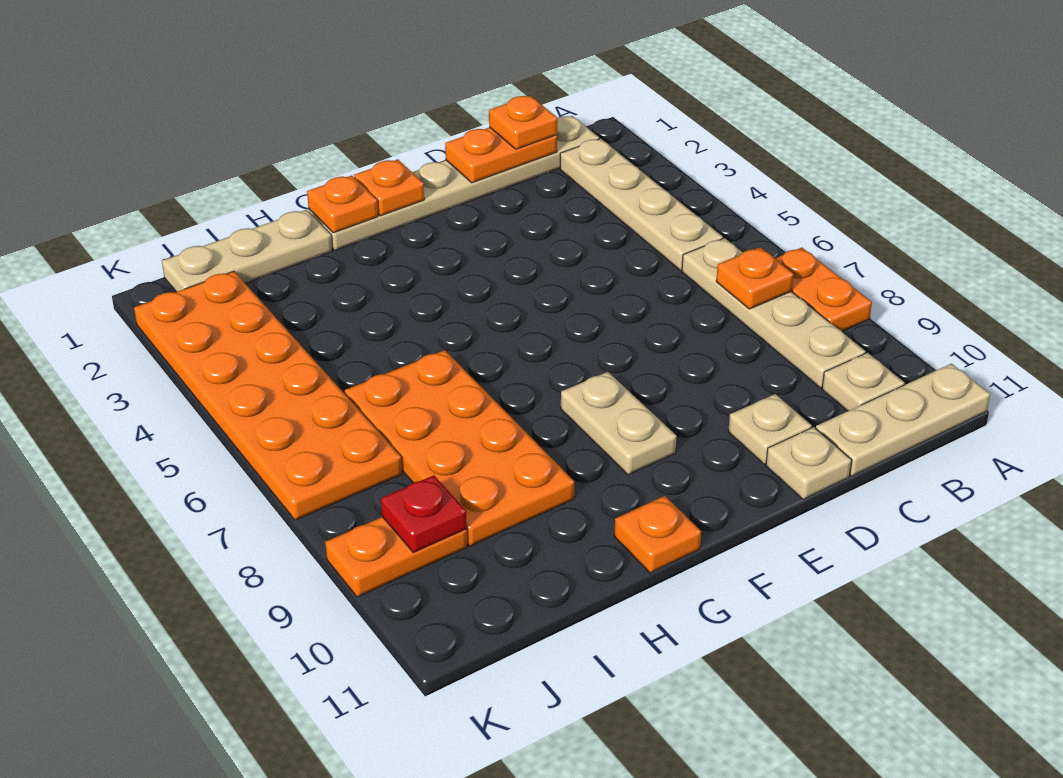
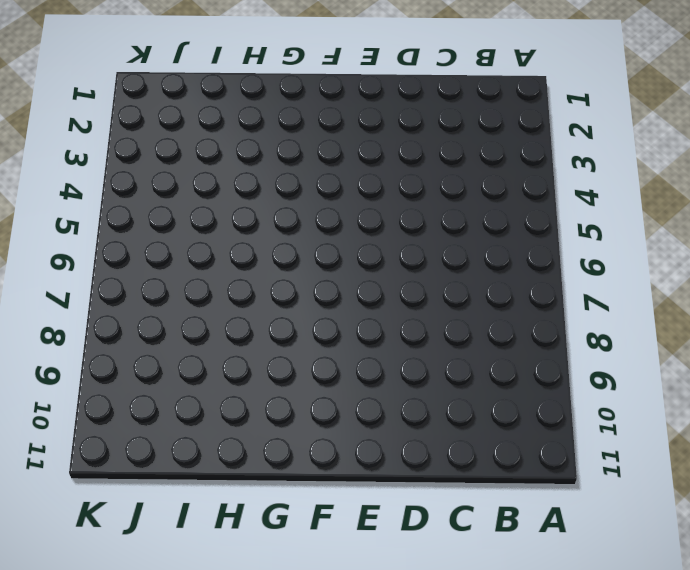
none -> orange plate A7:A8 level 1
none -> tan plate A11:C11 level 1
none -> tan plate B1:G1 level 1

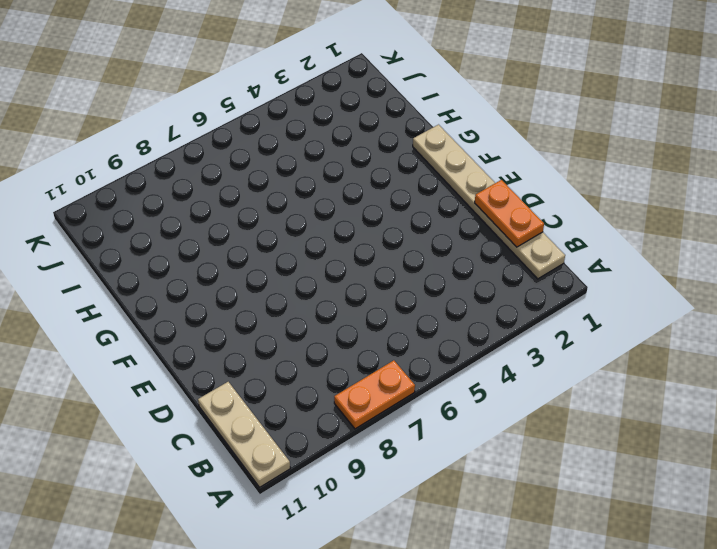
none -> tan plate B2:B5 level 1
none -> tan plate B6:B9 level 1
none -> tan plate B10 level 1

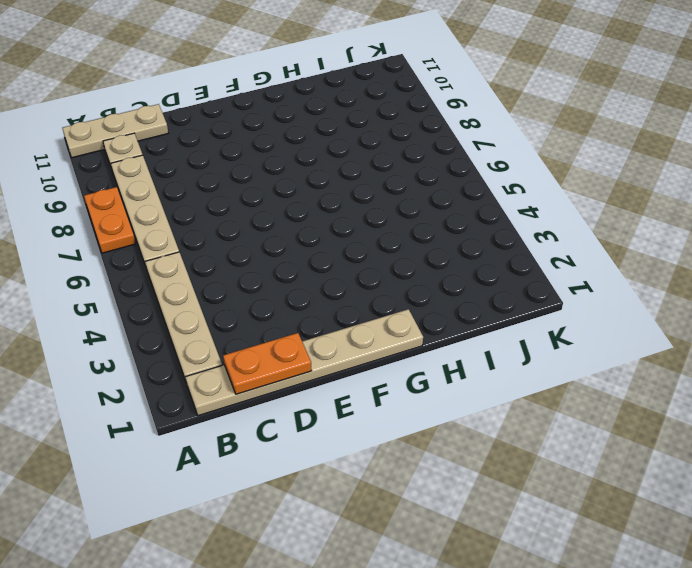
none -> tan plate D10 level 1
none -> tan plate D11 level 1
none -> tan plate F8:F9 level 1

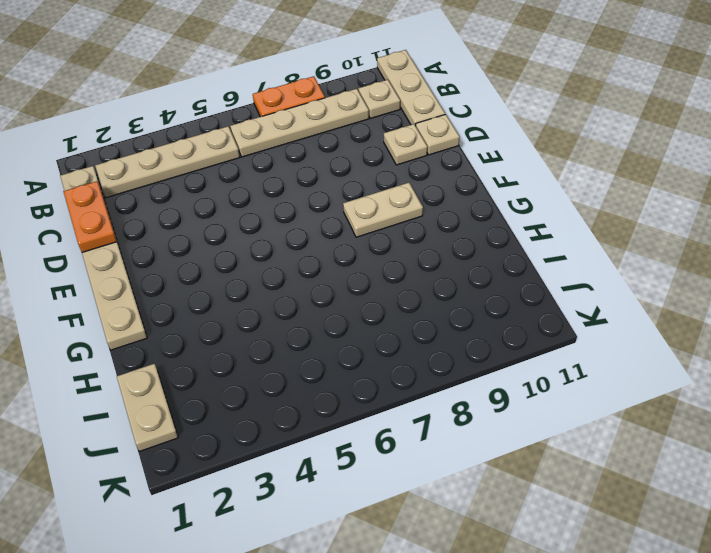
tan plate I1:J1 level 1 -> tan plate H1:J1 level 1
none -> orange plate G11 level 1
none -> orange plate H6:I9 level 1
none -> orange plate J2:K7 level 1

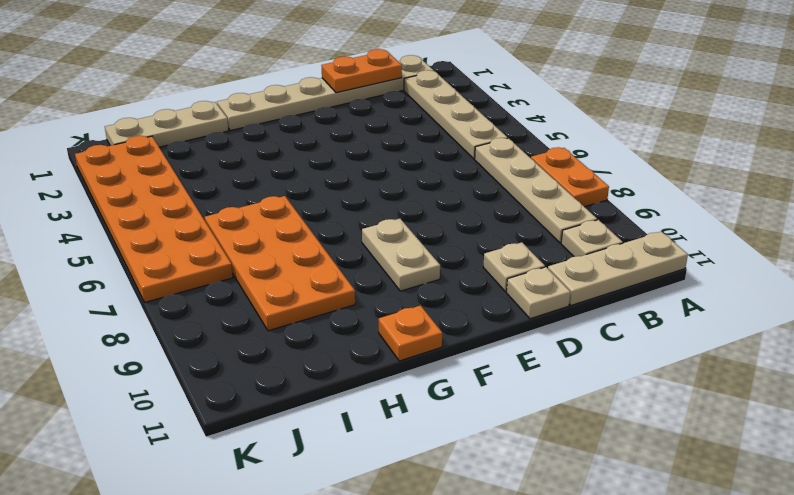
none -> orange plate J9:K9 level 1
none -> orange plate B7 level 2
none -> orange plate F1 level 2

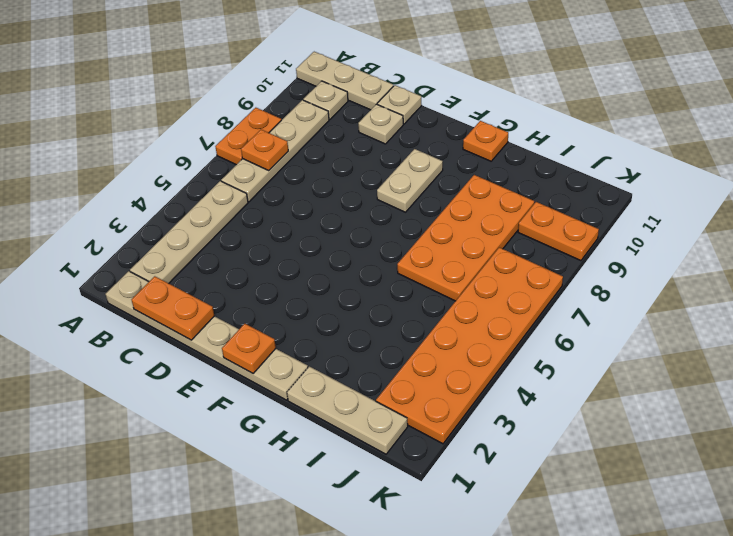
none -> orange plate G1 level 2
none -> red plate J9 level 2
none -> orange plate C1 level 3

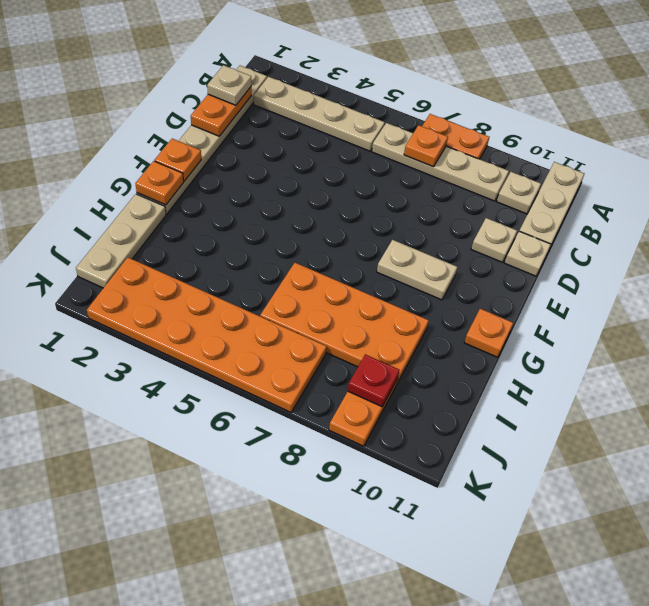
tan plate C1 level 3 -> orange plate C1 level 3

